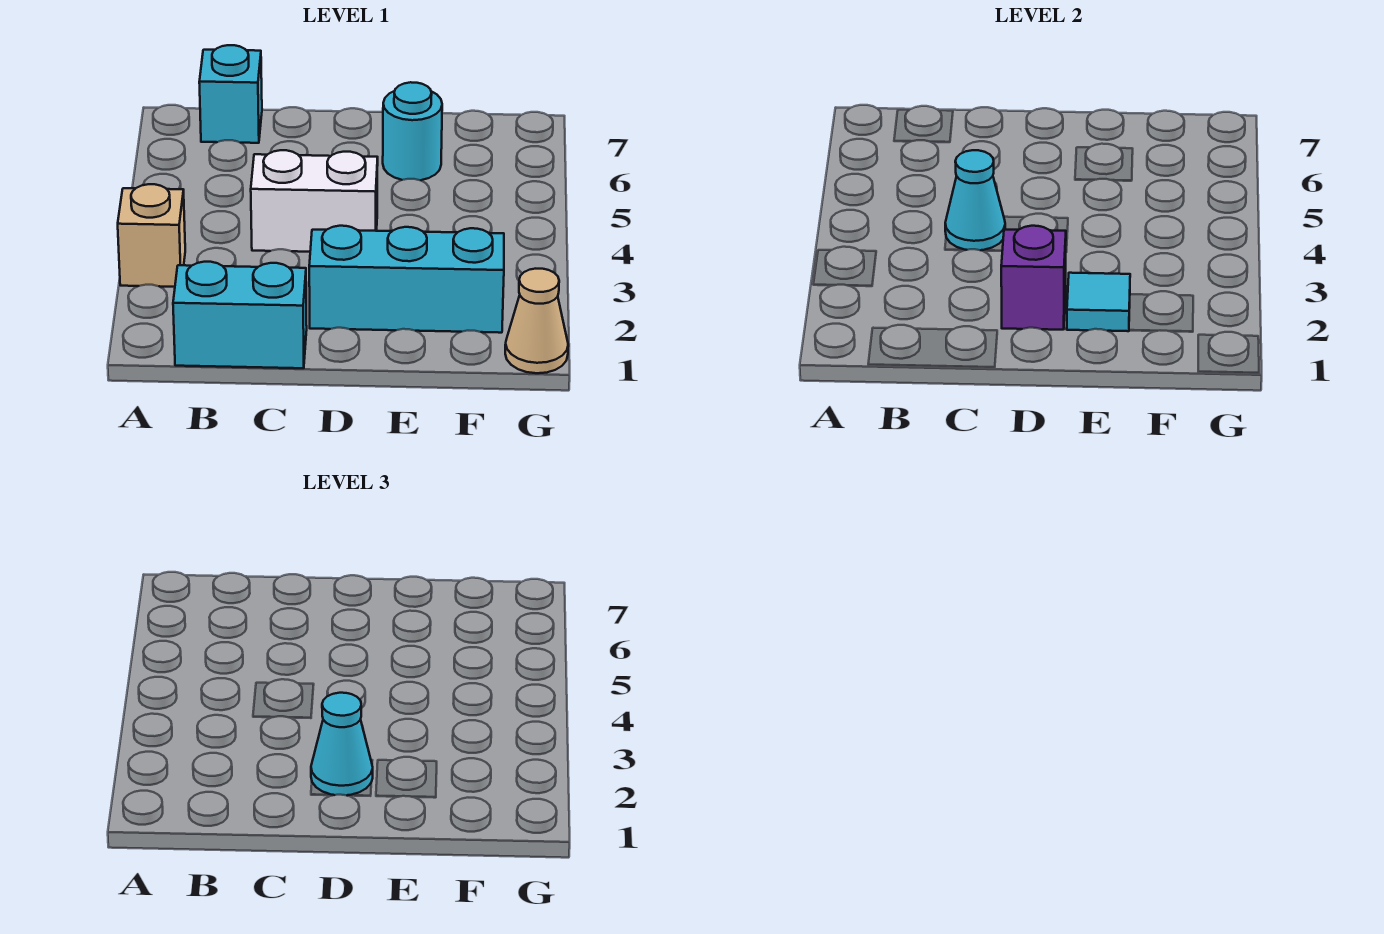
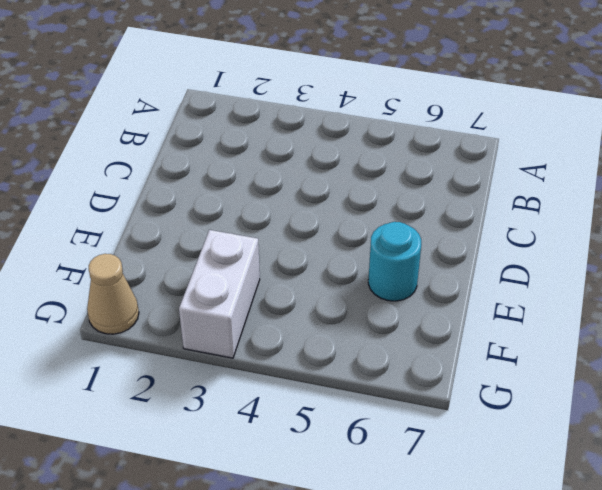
white brick F3:G3 level 1 -> white brick C4:D4 level 1
none -> tan brick A3 level 1
none -> cyan brick B1:C1 level 1

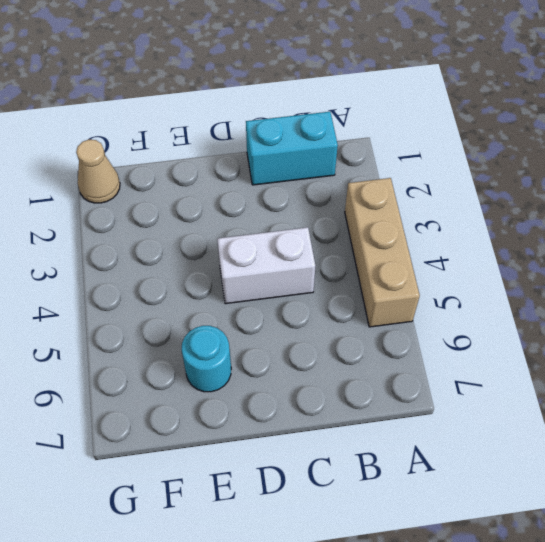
tan brick A3:A5 level 1 -> tan brick A3 level 1
none -> cyan brick B7 level 1
none -> cyan brick D2:F2 level 1

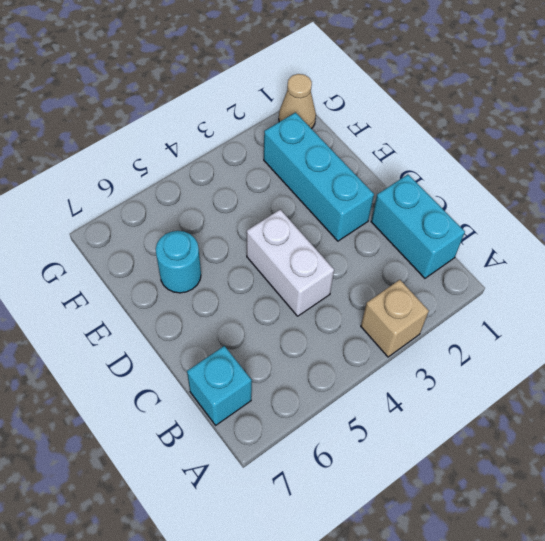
none -> cyan cone C4 level 2
none -> purple brick D2 level 2

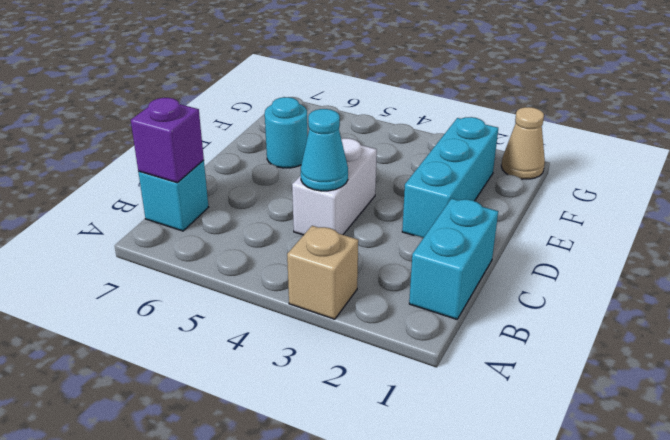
purple brick B7 level 2 -> purple brick D2 level 2
none -> cyan tile E2 level 2
none -> cyan cone D2 level 3

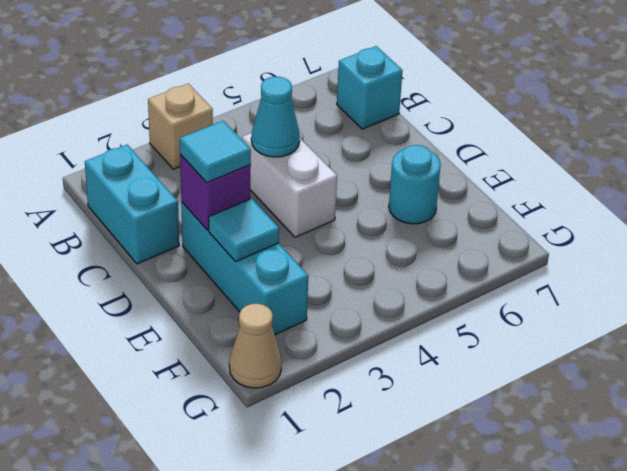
cyan tile D2 level 3 -> cyan cone D2 level 3

